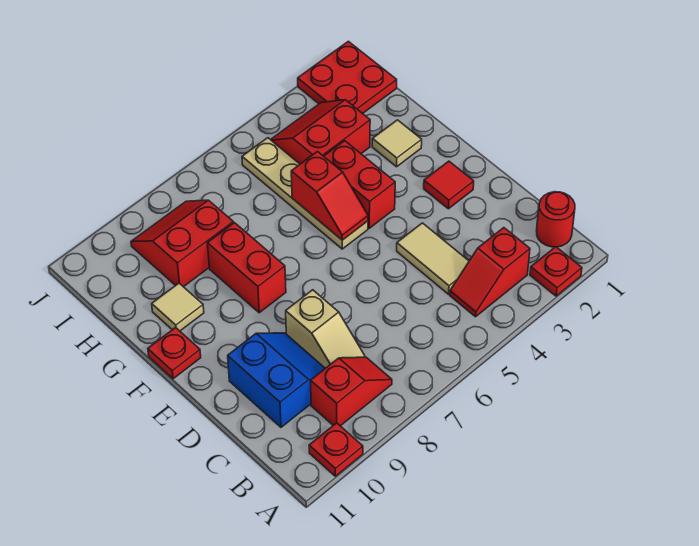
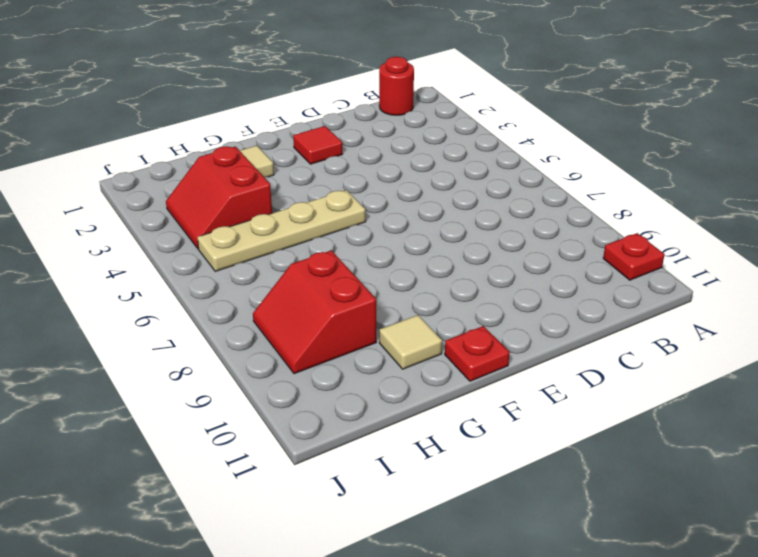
none -> red plate A2 level 1
none -> red slope B3:B4 level 1 top 3
none -> red slope B8:B9 level 1 top 9

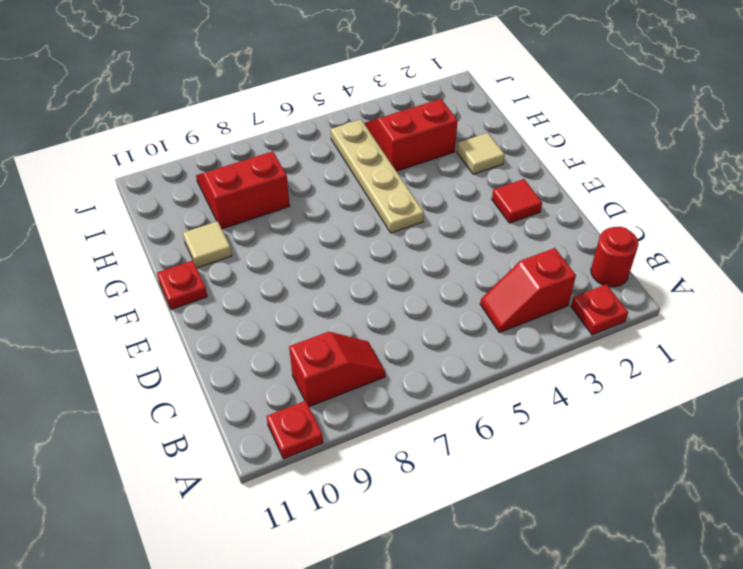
none -> tan tile C4:D4 level 1
none -> tan slope C8:D8 level 1 top D
none -> blue slope C9:D10 level 1 top 10

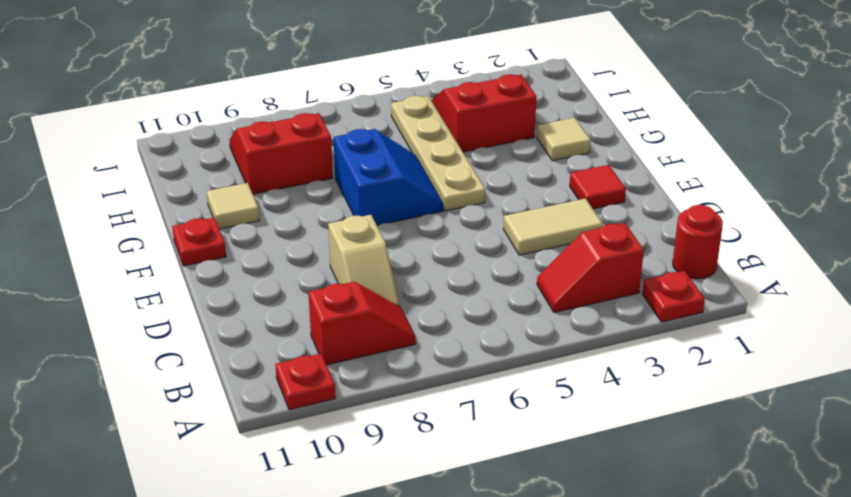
tan tile D3:D4 level 1 -> tan tile C4:D4 level 1
blue slope F6:G7 level 1 top 7 -> blue slope C9:D10 level 1 top 10
none -> red brick F4:G4 level 1
none -> red brick F8:G8 level 1
none -> red plate I1:J2 level 1

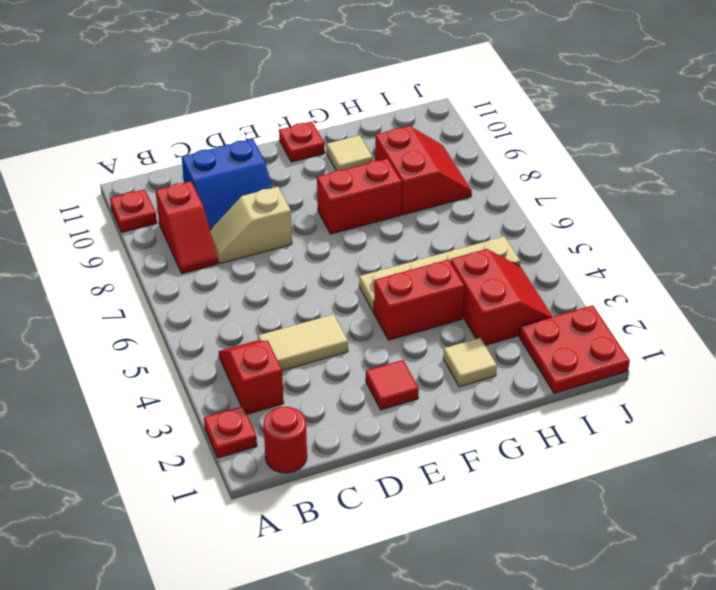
none -> red slope F5:G5 level 2 top G

